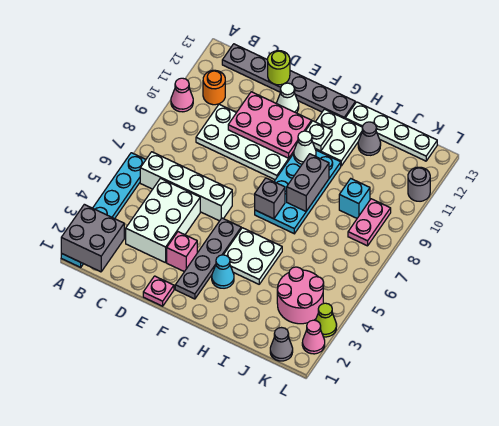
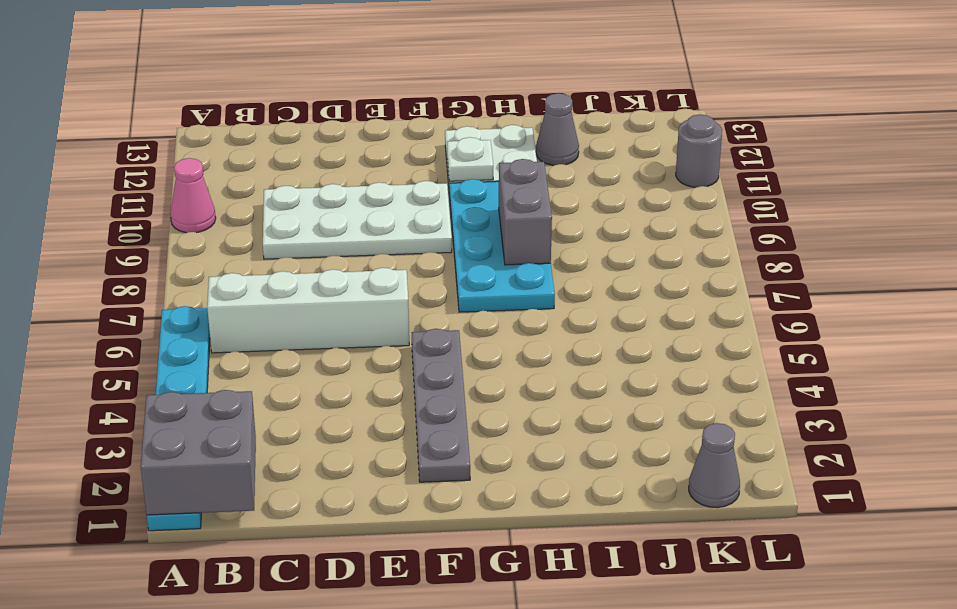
none -> orange round brick B11 level 1
none -> grey plate B13:G13 level 1
none -> white brick C3:D5 level 1
none -> pink plate E1 level 1

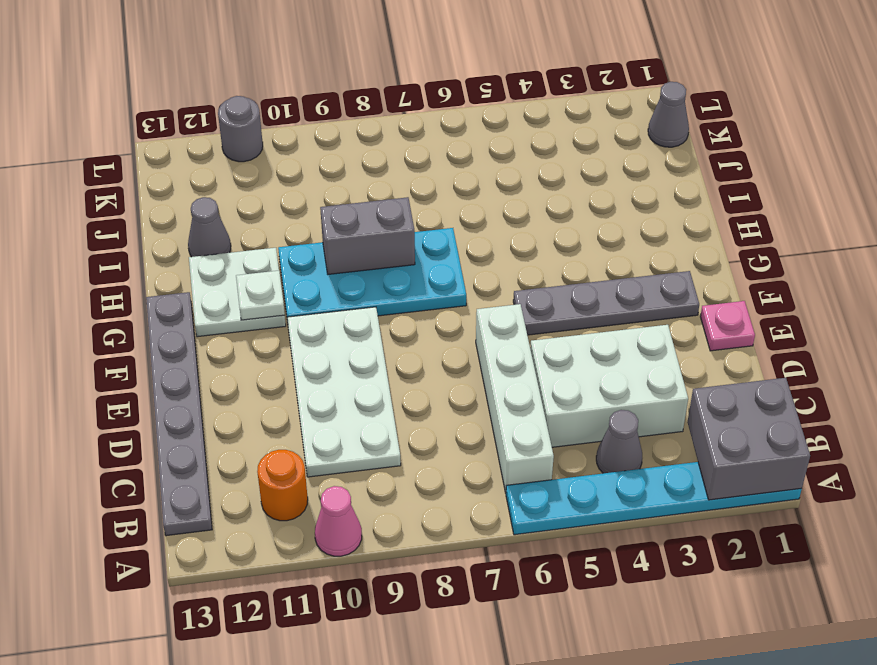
grey cone B4 level 1 -> none
none -> pink brick E3 level 1
none -> white cone E12 level 1
none -> cyan cone G3 level 1
none -> white plate G4:H5 level 1

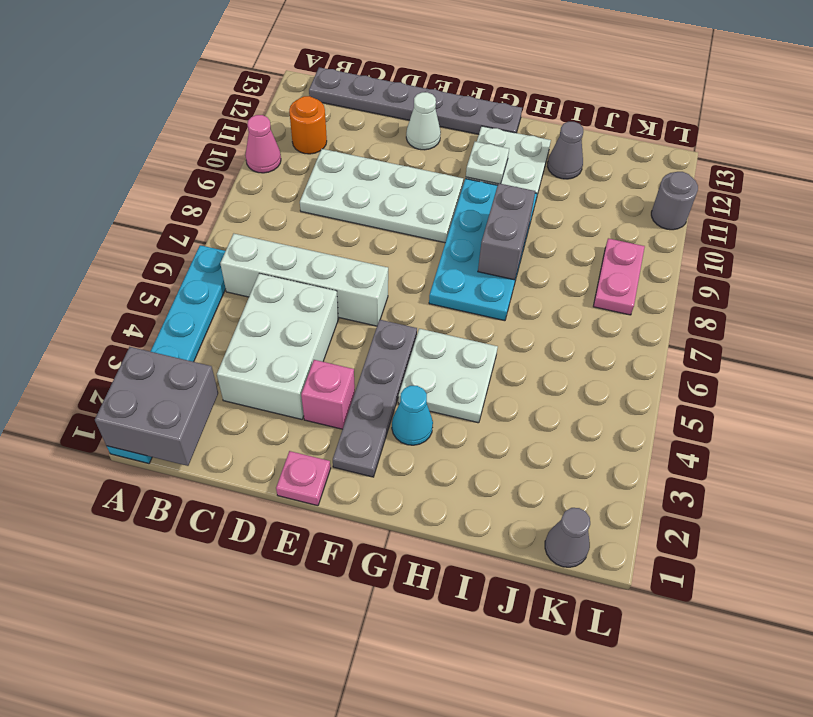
none -> white plate H13:K13 level 1
none -> pink round brick J3:K4 level 1
none -> cyan brick J9 level 1
none -> pink cone L2 level 1

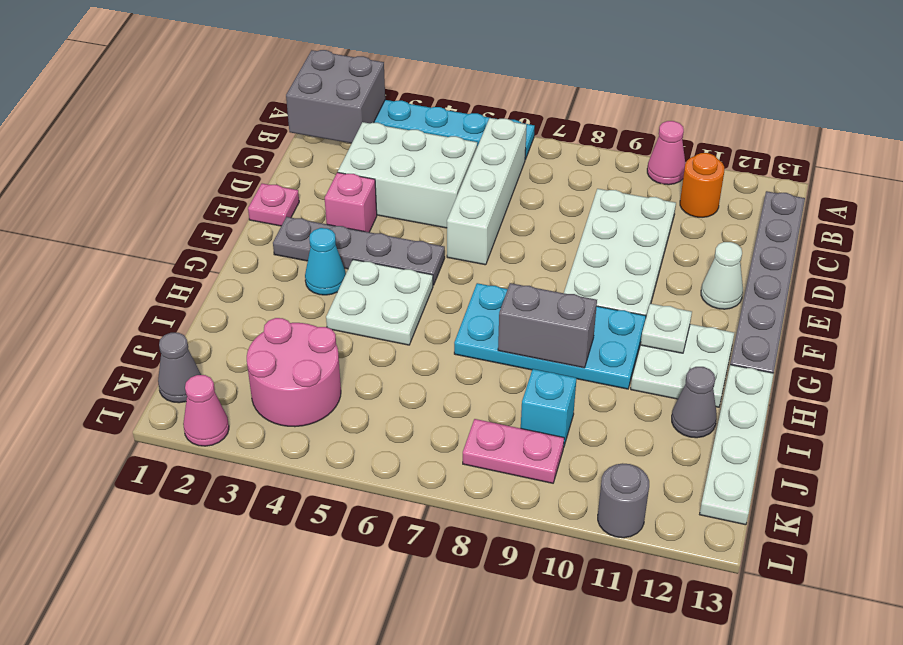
none -> lime cone L3 level 1
none -> pink plate D10:F11 level 2
none -> lime round brick D13 level 2
none -> grey brick G7 level 2

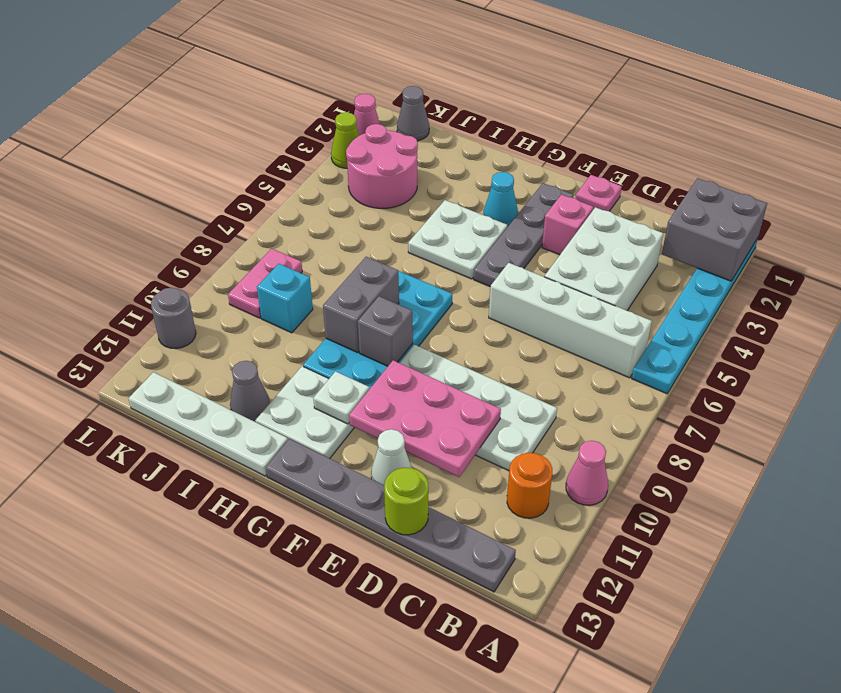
grey brick G9 level 2 -> grey brick G7 level 2
none -> white cone G10 level 2

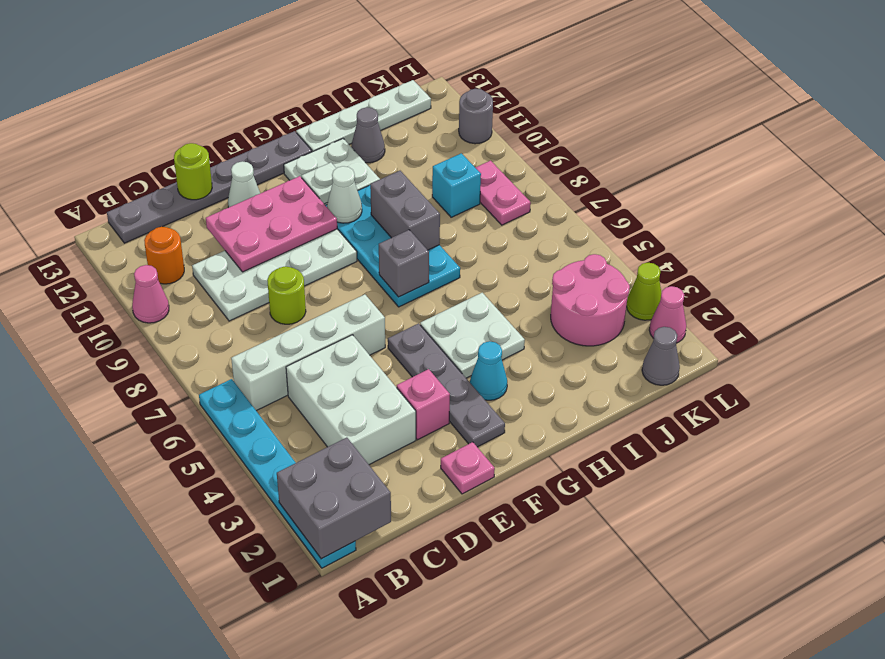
lime round brick D8 level 1 -> none

